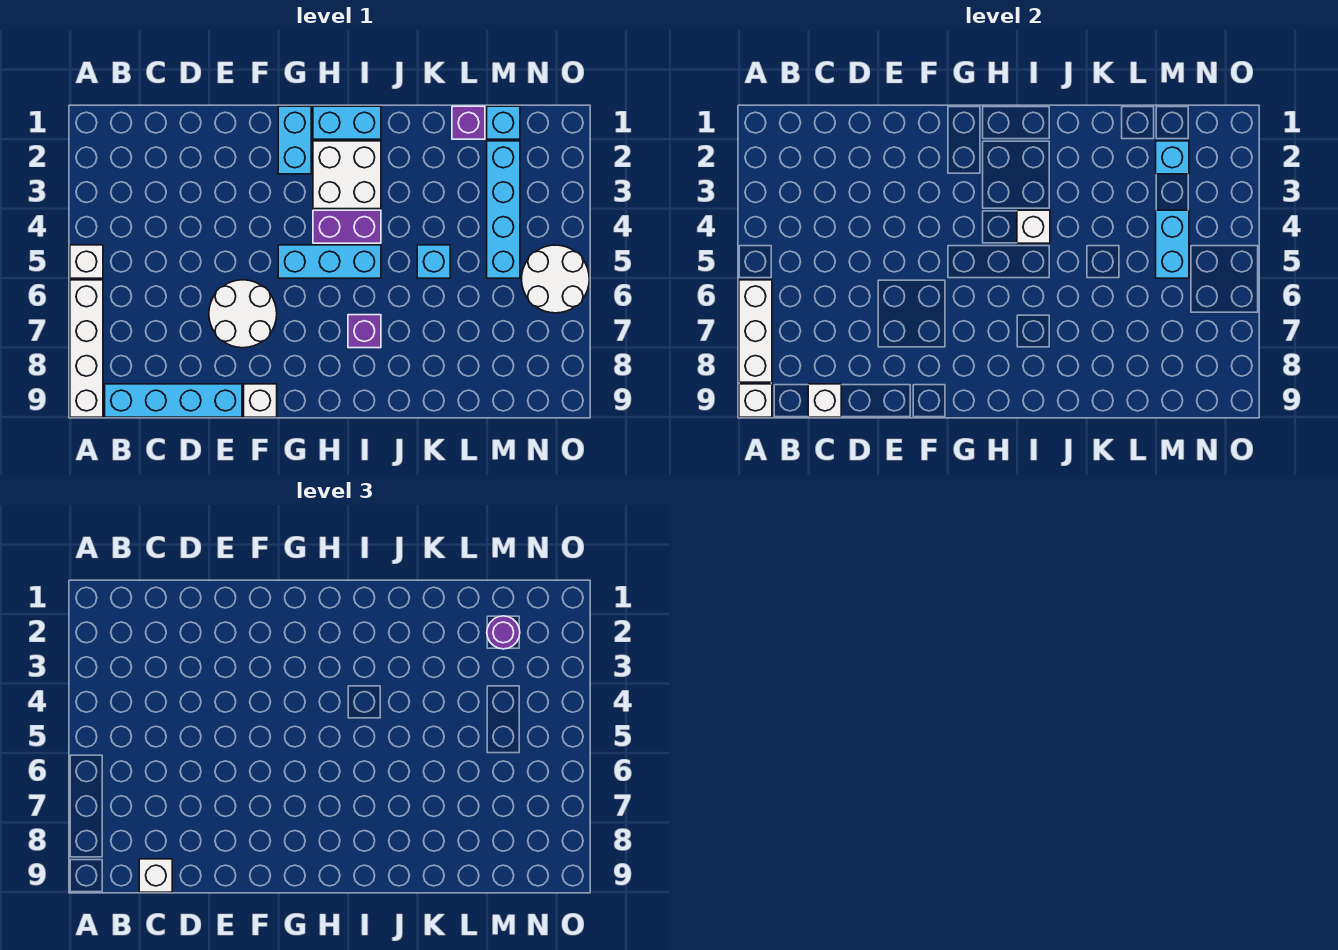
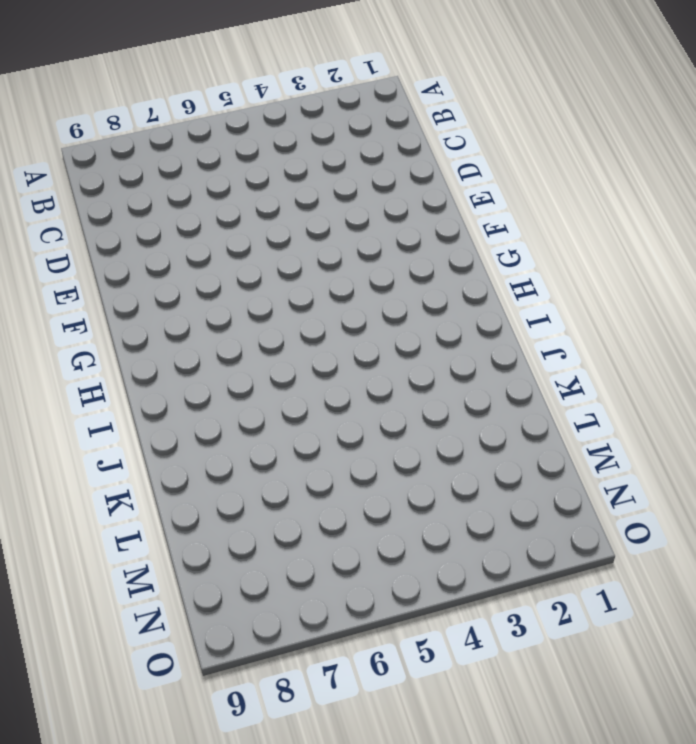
none -> white brick A5 level 1
none -> white brick A6:A9 level 1
none -> cyan brick B9:E9 level 1

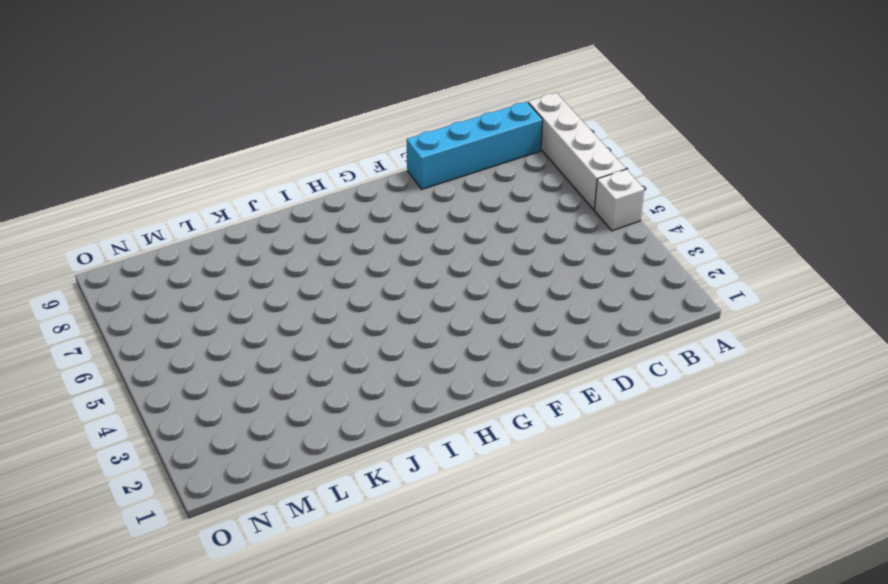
none -> white round brick E6:F7 level 1
none -> white brick F9 level 1
none -> cyan brick G1:G2 level 1

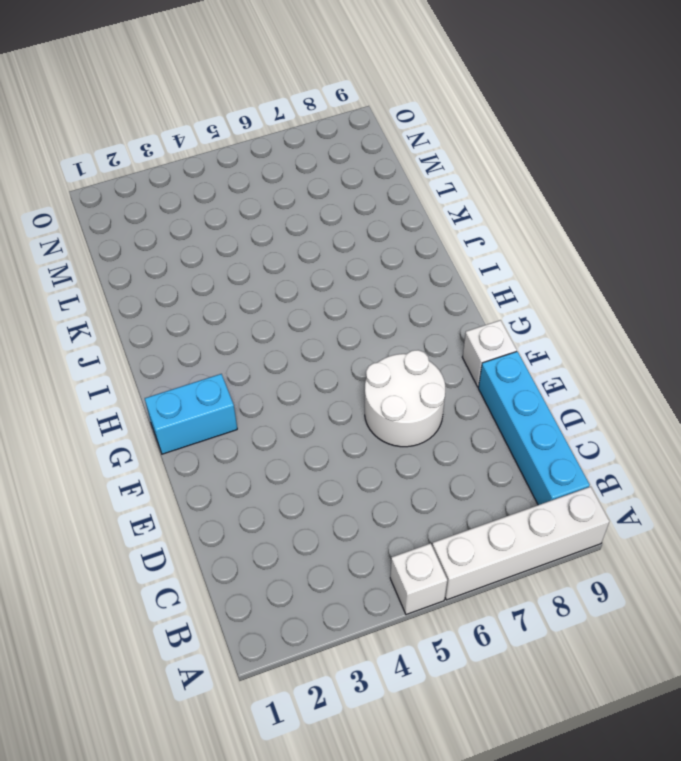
none -> cyan brick G5:I5 level 1
none -> cyan brick H1:I1 level 1
none -> white brick H2:I3 level 1

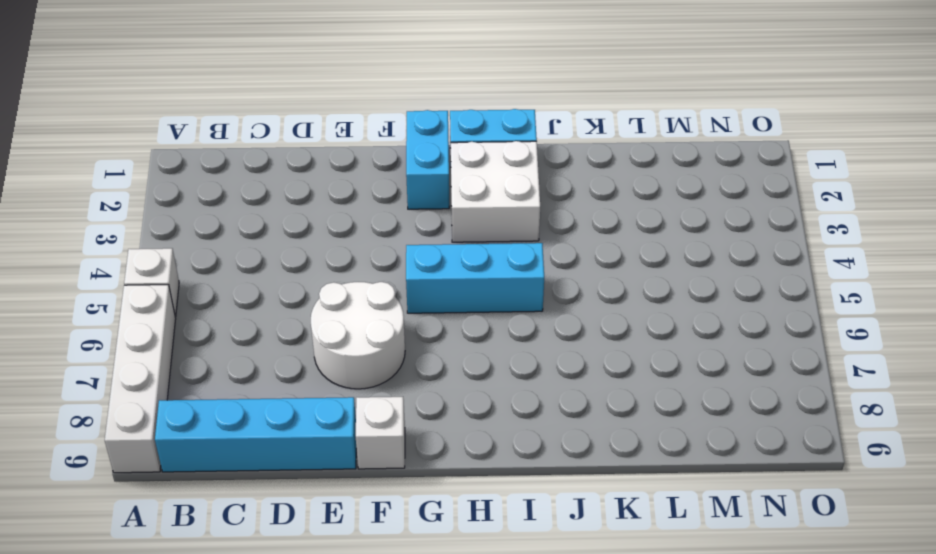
none -> purple brick H4:I4 level 1
none -> purple brick I7 level 1
none -> cyan brick K5 level 1

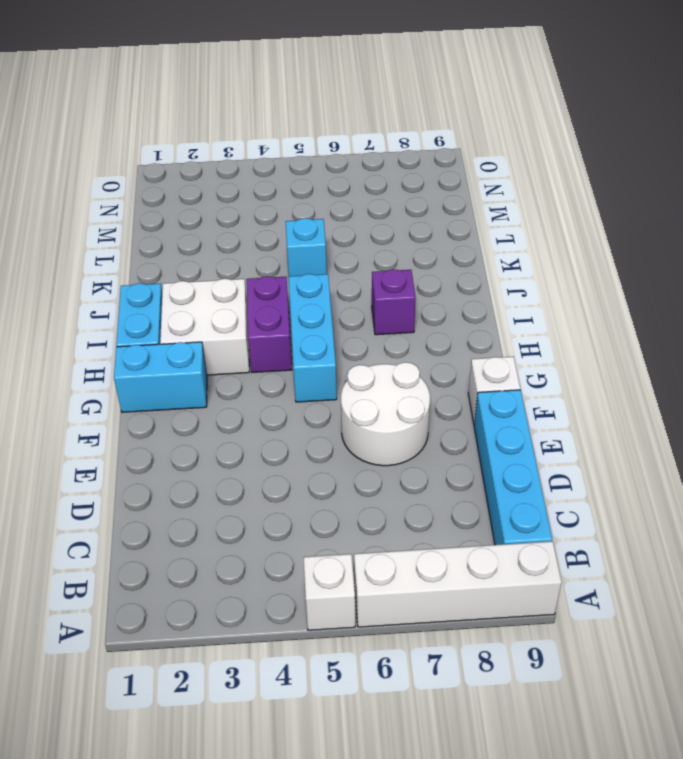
none -> purple brick L1 level 1
none -> cyan brick M1 level 1
none -> cyan brick M2:M5 level 1

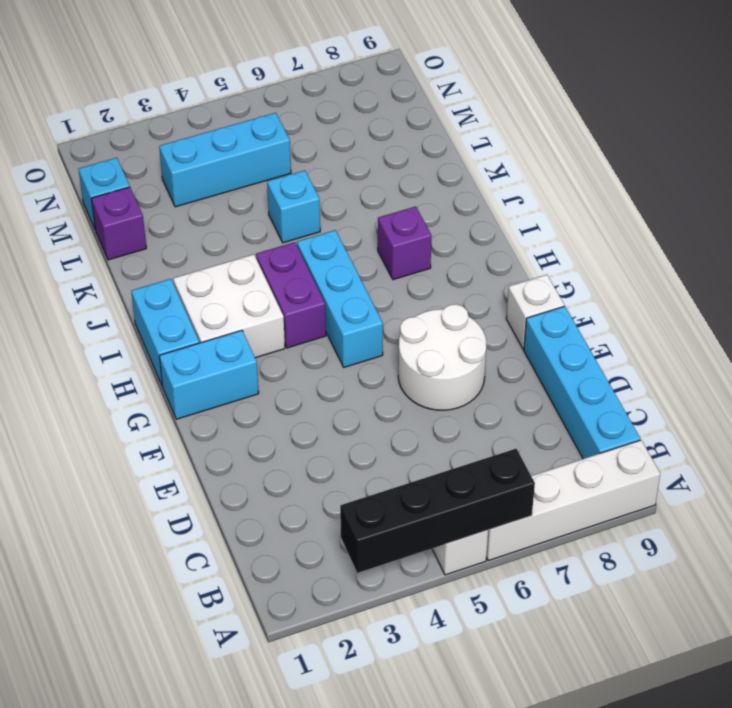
black brick A3:A6 level 2 -> white brick A6:A8 level 2
cyan brick M3:M5 level 1 -> cyan brick M2:M5 level 1
none -> white round brick N5:O6 level 1
none -> white brick A9 level 2
none -> white brick C9 level 2

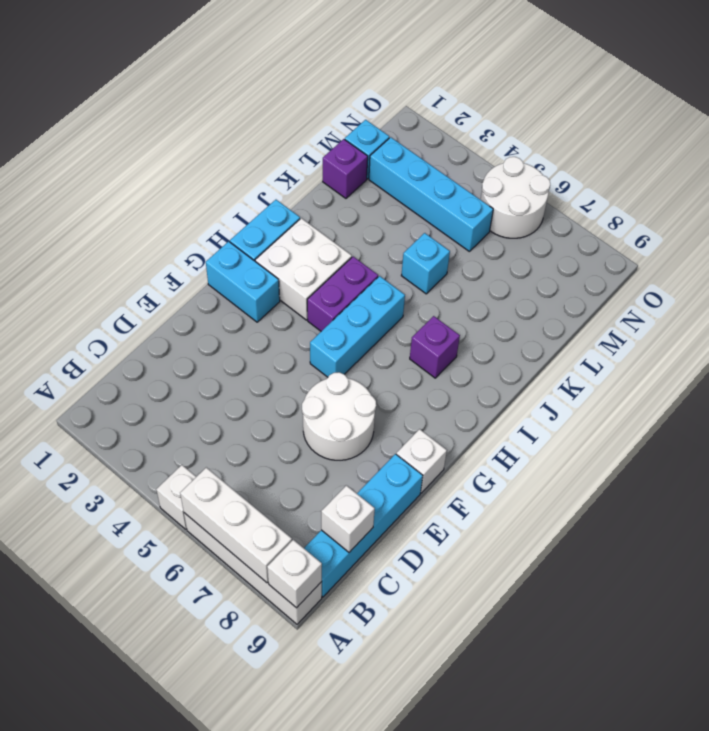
none -> white brick I4 level 2
none -> cyan brick M2 level 2
none -> cyan brick M4:M5 level 2

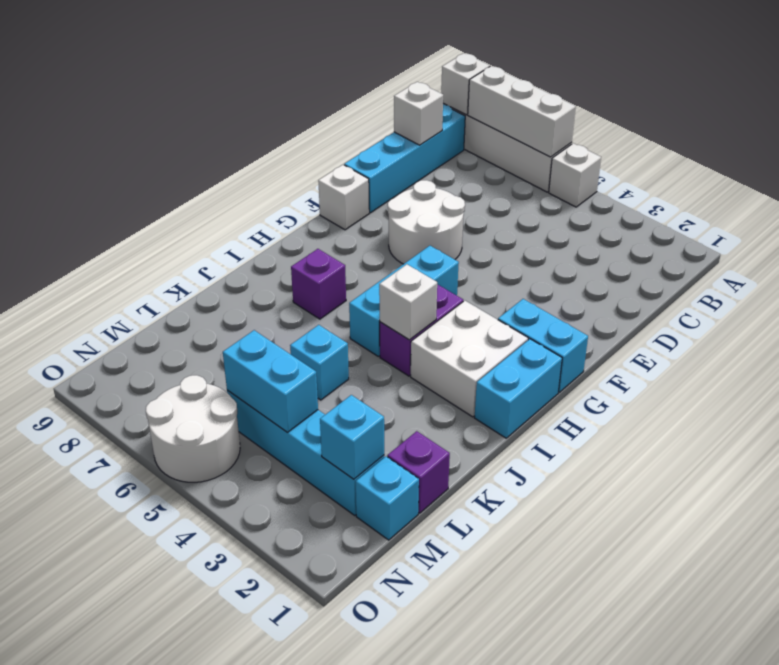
none -> white brick C9 level 3
none -> purple round brick M2 level 3

